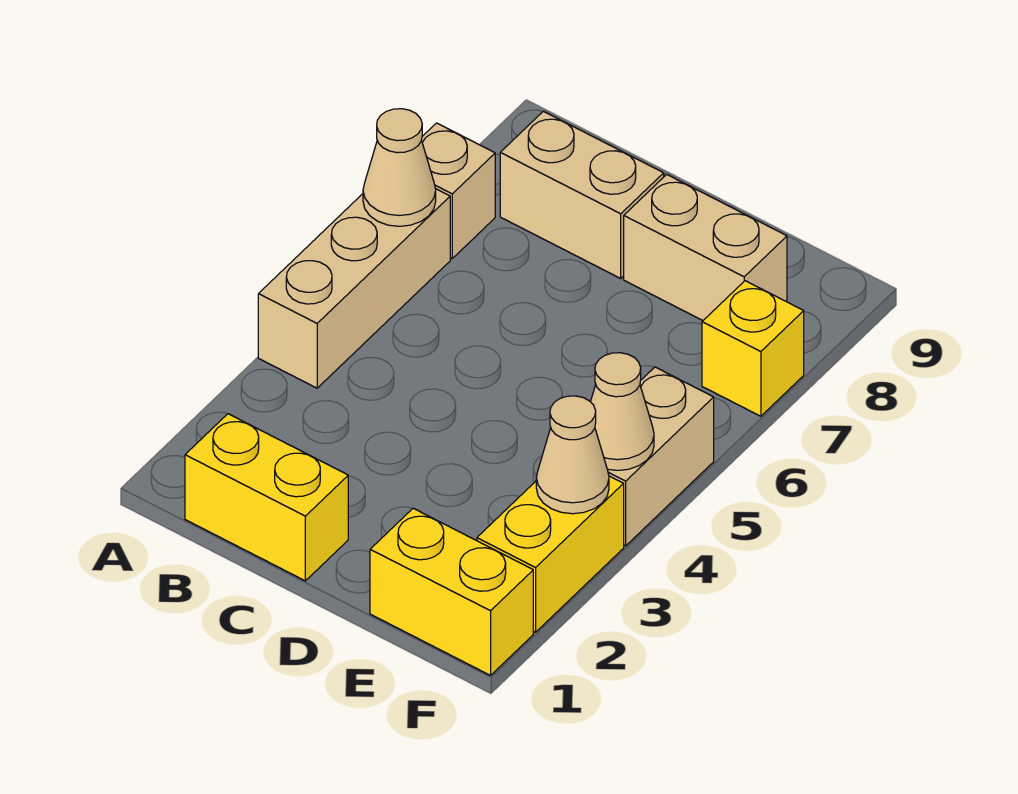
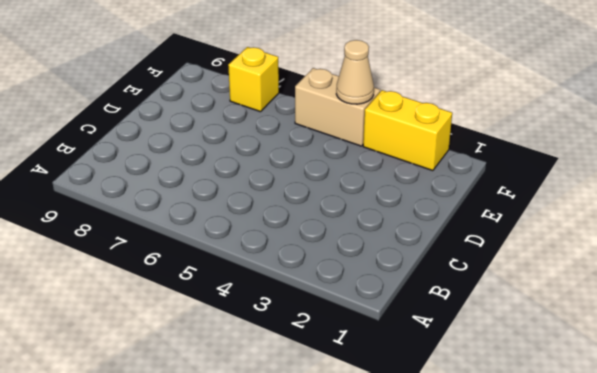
none -> tan brick A4:A6 level 1
none -> tan brick A7 level 1
none -> yellow brick B1:C1 level 1

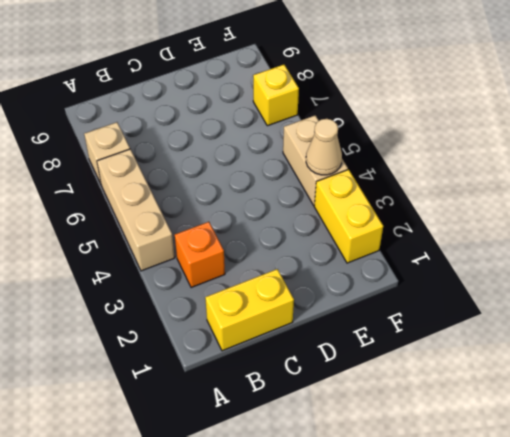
orange brick B3 level 1 -> none
none -> tan brick B8:C8 level 1
none -> tan brick D8:E8 level 1
none -> yellow brick E1:F1 level 1

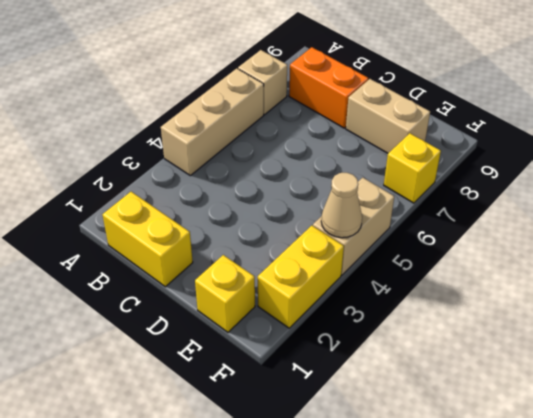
orange brick B8:C8 level 1 -> tan brick B8:C8 level 1
yellow brick E1 level 1 -> yellow brick E1:F1 level 1
none -> tan cone A6 level 2
none -> tan cone F3 level 2

